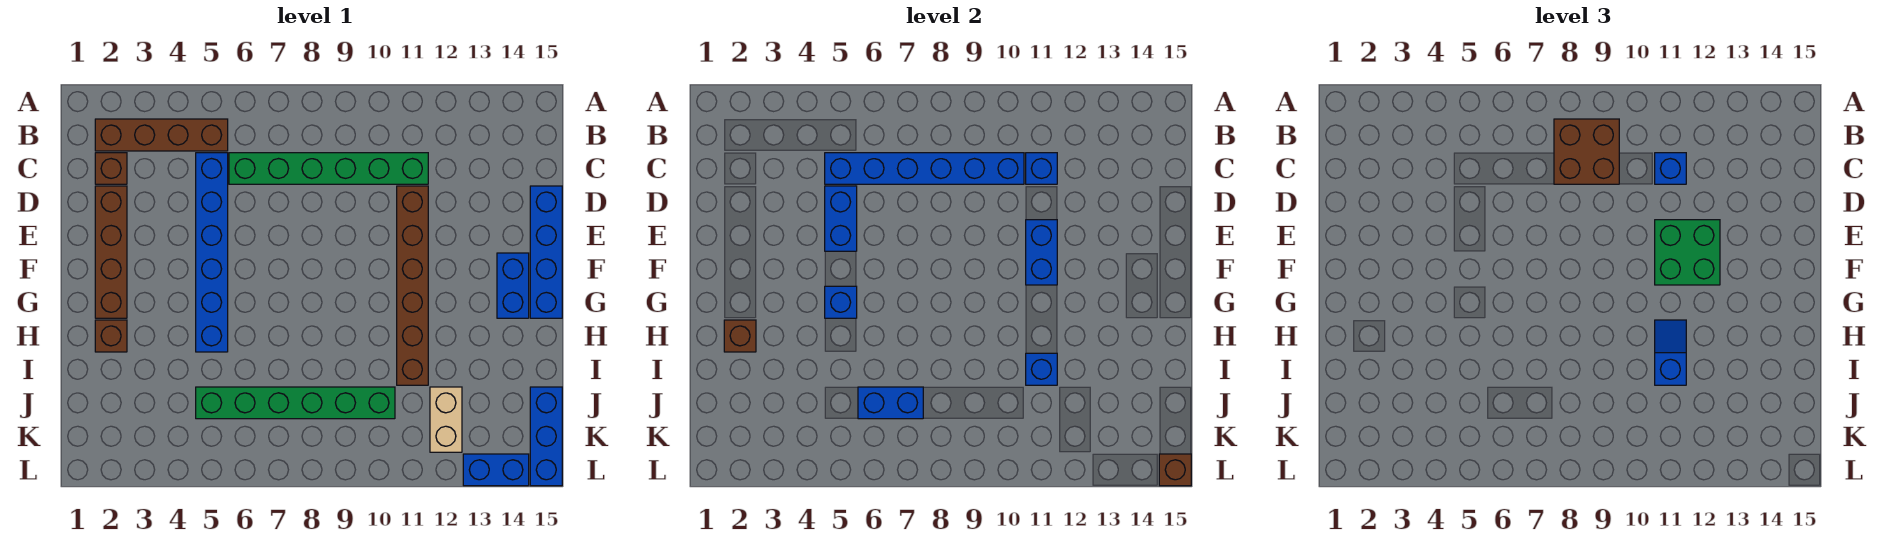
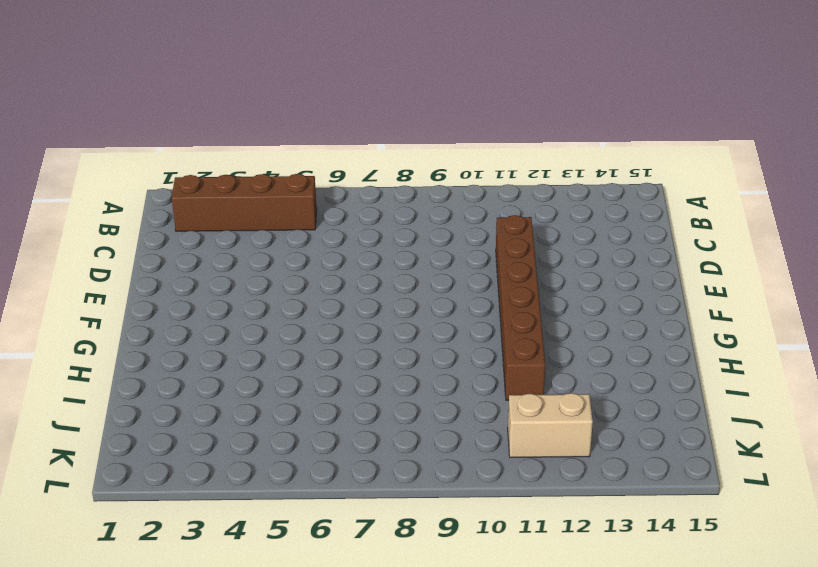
tan brick K11:K12 level 1 -> tan brick J12:K12 level 1
none -> brown brick C2 level 1
none -> blue brick C5:H5 level 1
none -> green brick C6:C11 level 1

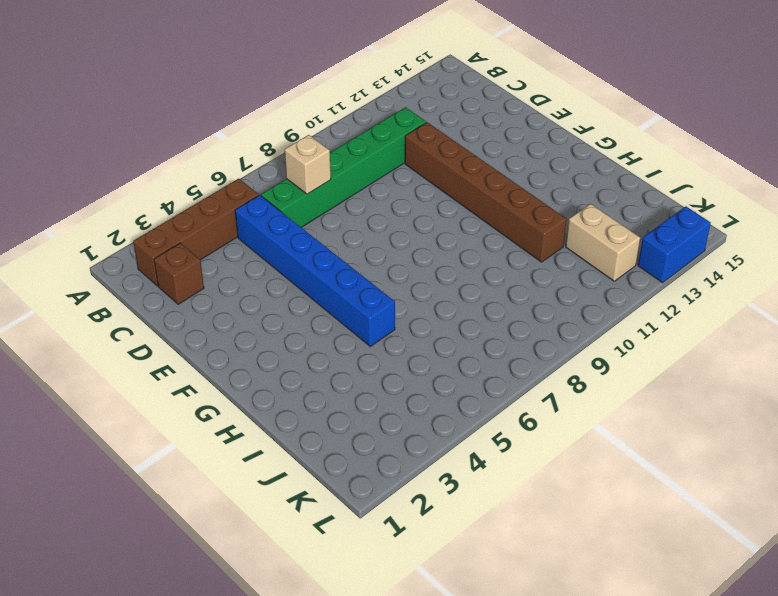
tan brick C7 level 2 -> blue brick C5:C10 level 2
none -> brown brick D2:G2 level 1
none -> blue brick D15:G15 level 1
none -> blue brick F14:G14 level 1

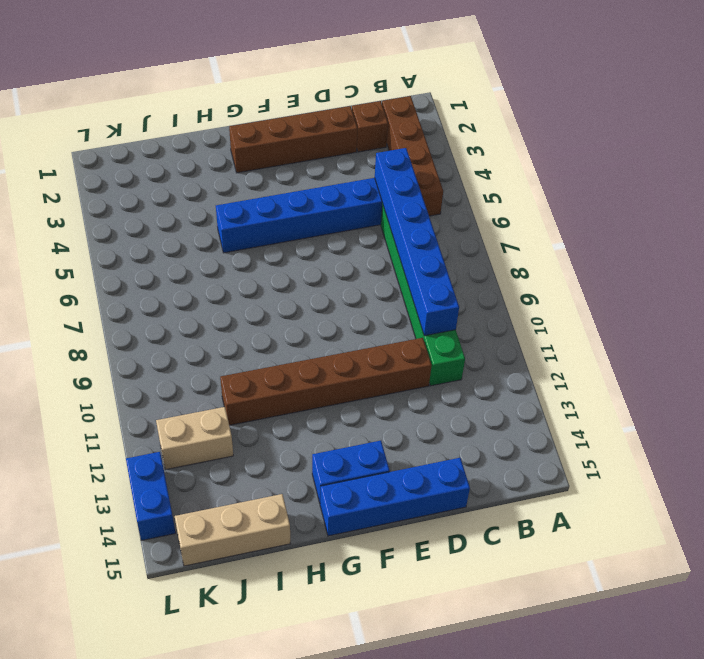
tan brick I15:K15 level 1 -> blue brick J15:L15 level 1
none -> brown brick H2 level 1
none -> green brick J5:J10 level 1
none -> blue brick C11 level 2

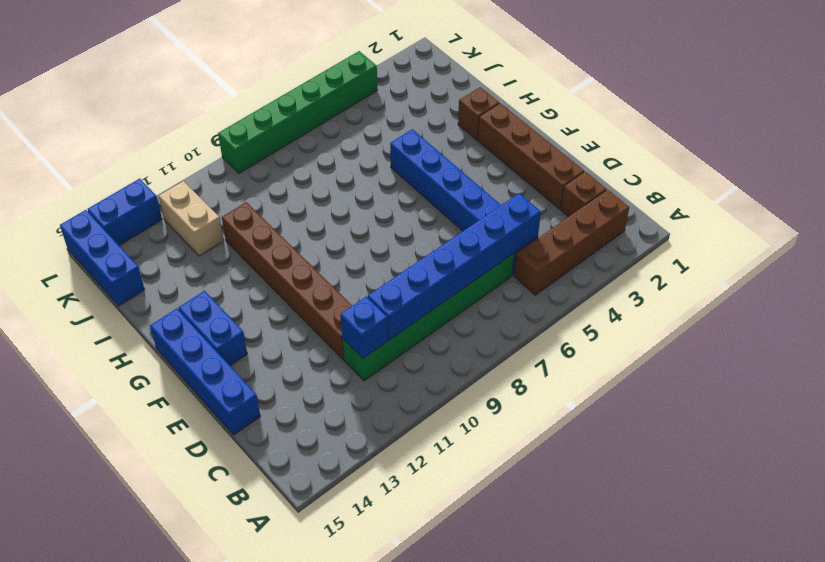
green brick L4:L9 level 1 -> green brick J5:J10 level 1
none -> blue brick D5:E5 level 2
none -> blue brick E11:F11 level 2
none -> blue brick G5 level 2

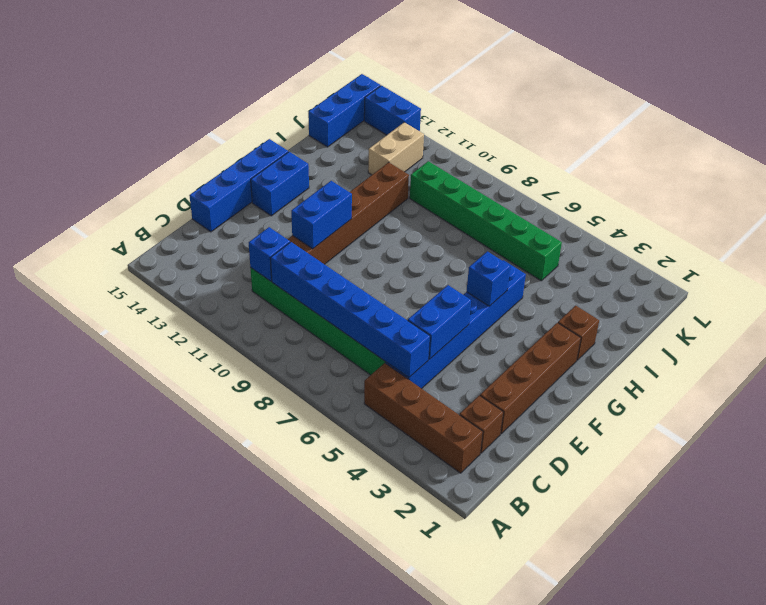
none -> brown brick H2 level 2
none -> blue brick I11 level 2
none -> blue brick J6:J7 level 2

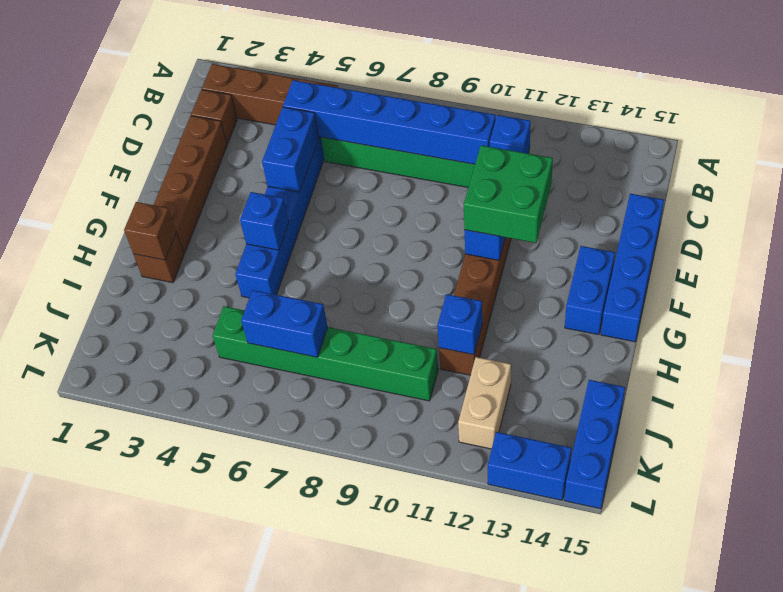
none -> brown brick L15 level 2
none -> brown brick B8:C9 level 3
none -> blue brick C11 level 3

